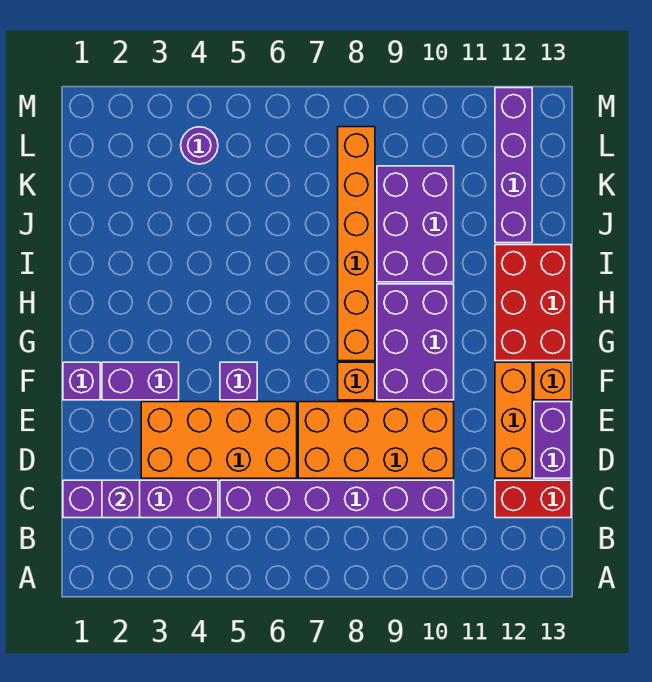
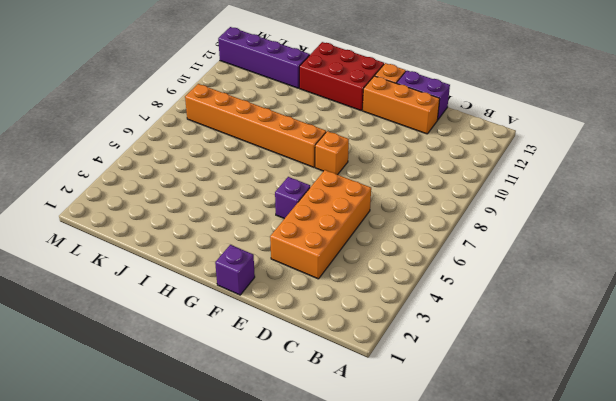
none -> purple brick C1:C4 level 1
none -> purple brick C5:C10 level 1
none -> red brick C12:C13 level 1

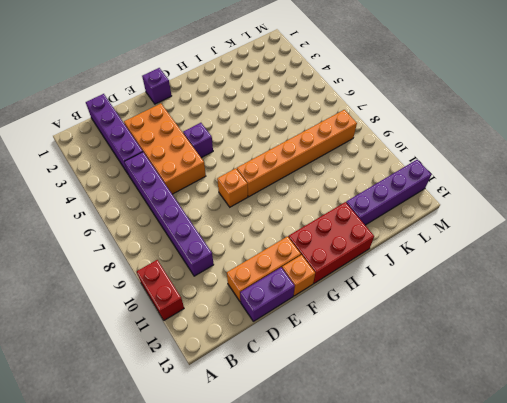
red brick A10:A11 level 1 -> red brick C12:C13 level 1
none -> orange brick D7:E10 level 1
none -> purple brick F2:F3 level 1
none -> purple brick F9:H10 level 1

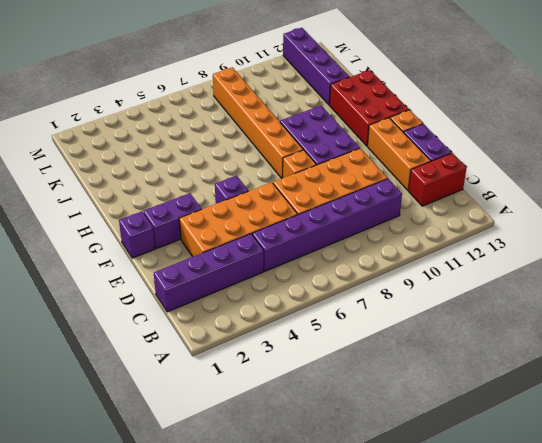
none -> purple brick I9:K10 level 1
none -> purple round brick L4 level 1
none -> purple brick C2 level 2

